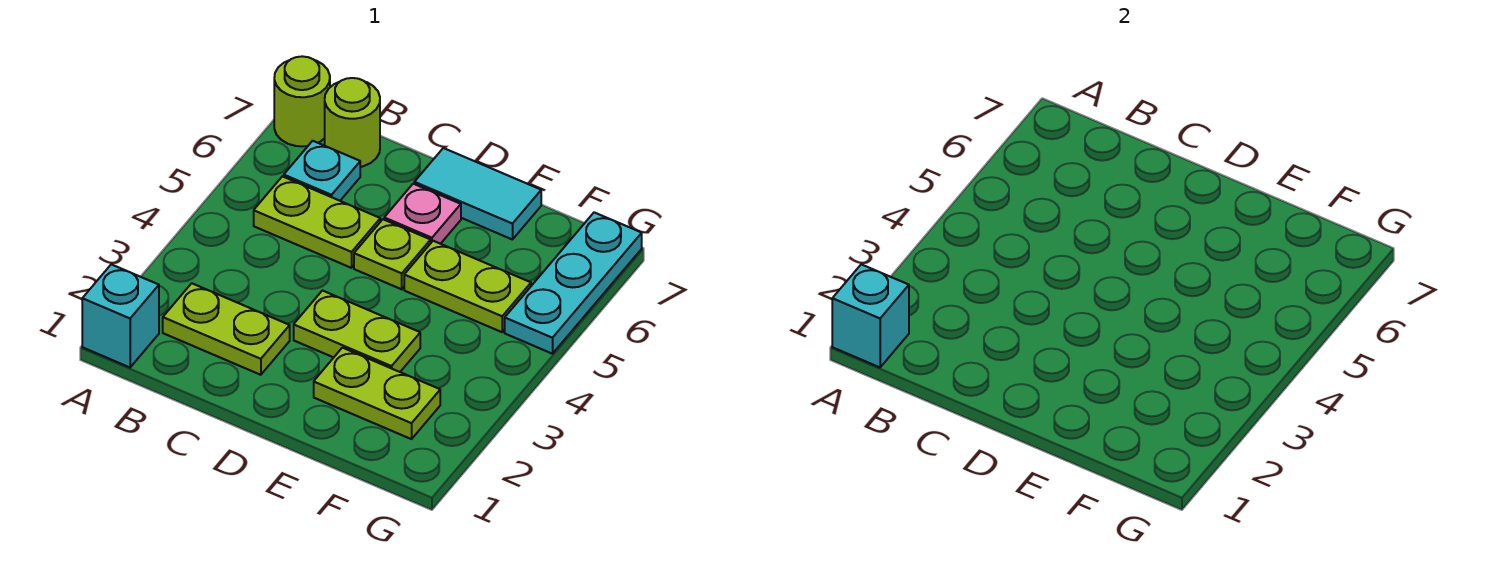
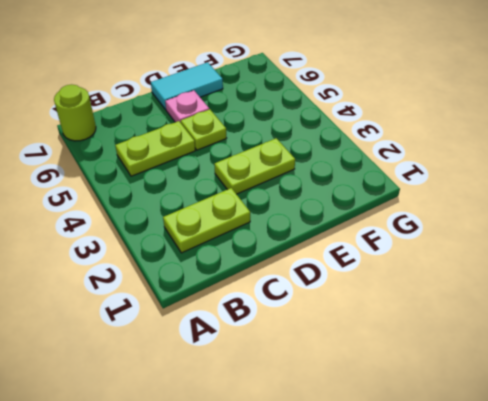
none -> cyan brick A1 level 1
none -> cyan plate B6 level 1
none -> lime round brick B7 level 1

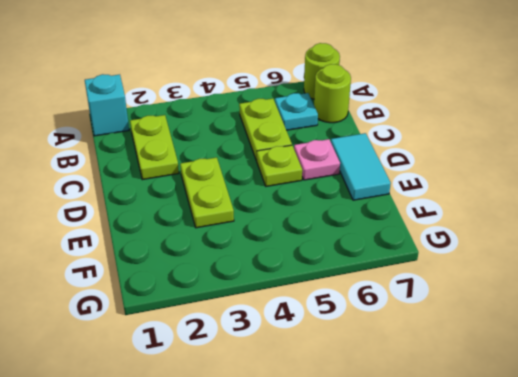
none -> lime plate E2:F2 level 1
none -> lime plate E5:F5 level 1
none -> cyan plate G5:G7 level 1

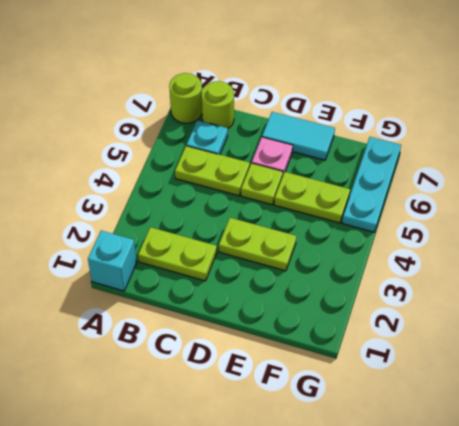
none -> lime plate E2:F2 level 1
none -> cyan brick A1 level 2

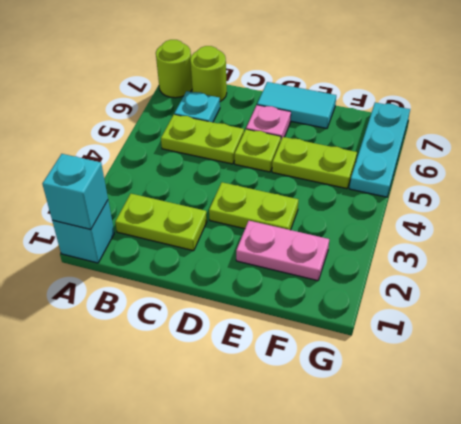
pink plate E2:F2 level 1 -> lime plate E2:F2 level 1

